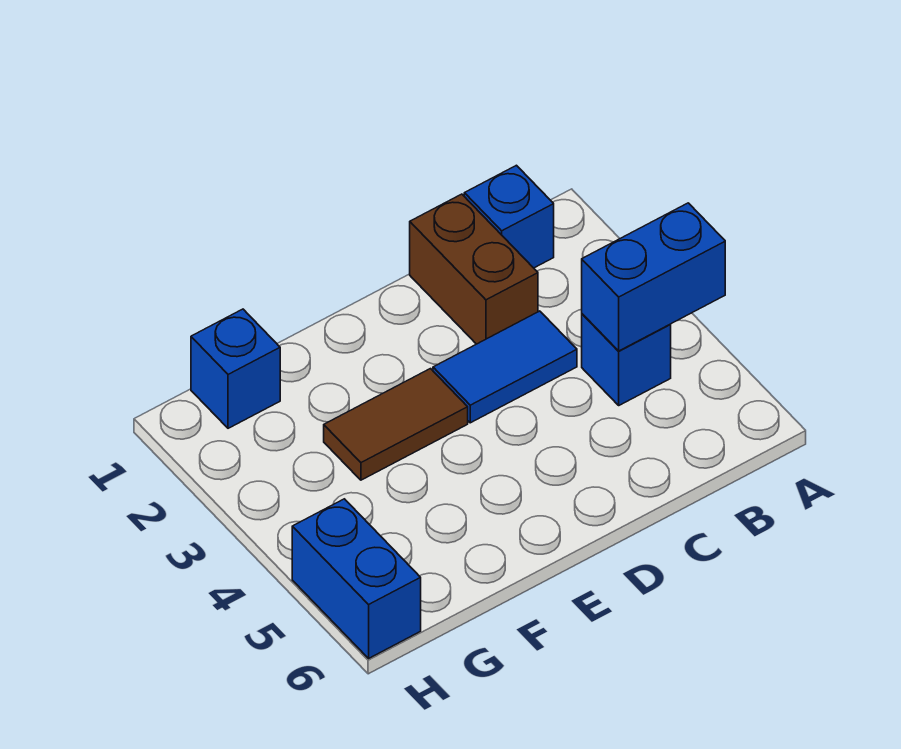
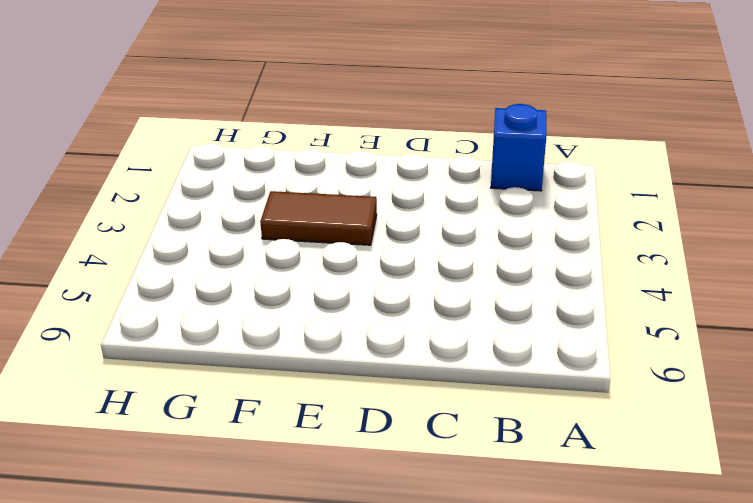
none -> blue brick B4 level 1
none -> brown brick C1:C2 level 1

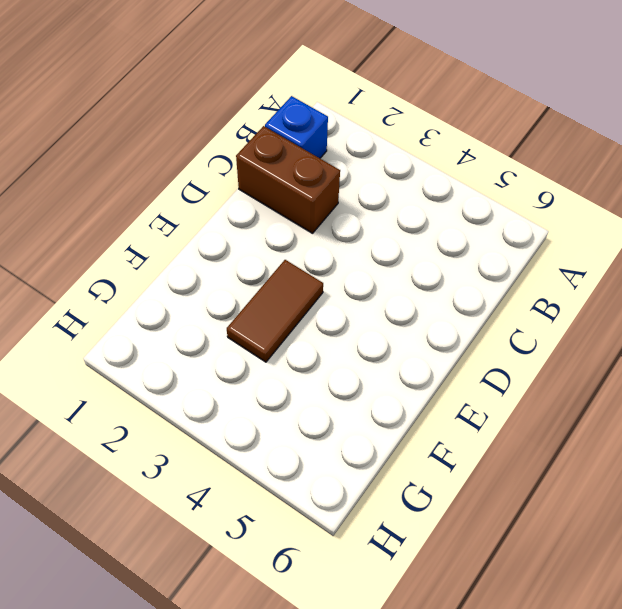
none -> blue brick B4 level 1
none -> blue tile C3:D3 level 1

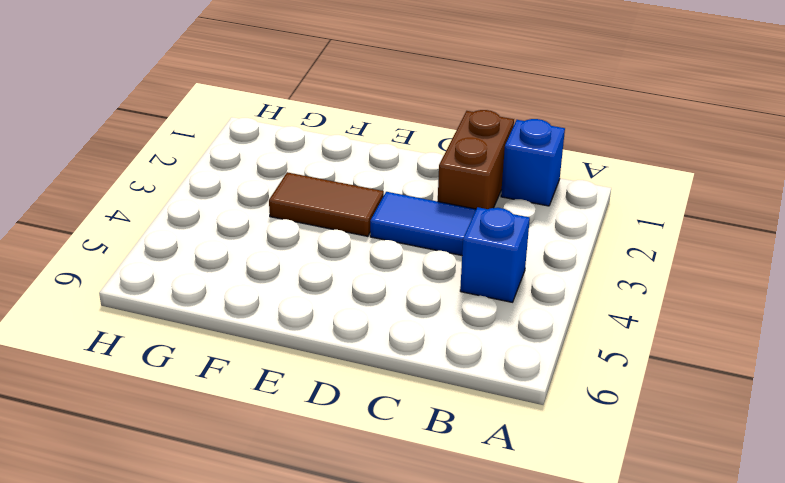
none -> blue brick G1 level 1
none -> blue brick H5:H6 level 1

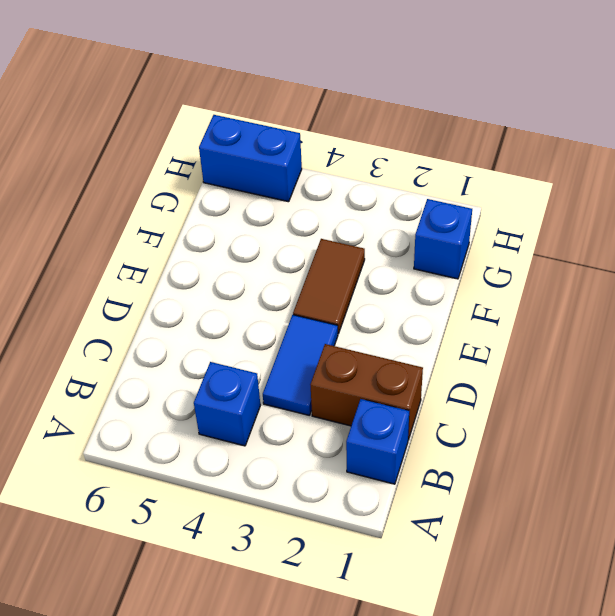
none -> blue brick A4:B4 level 2

